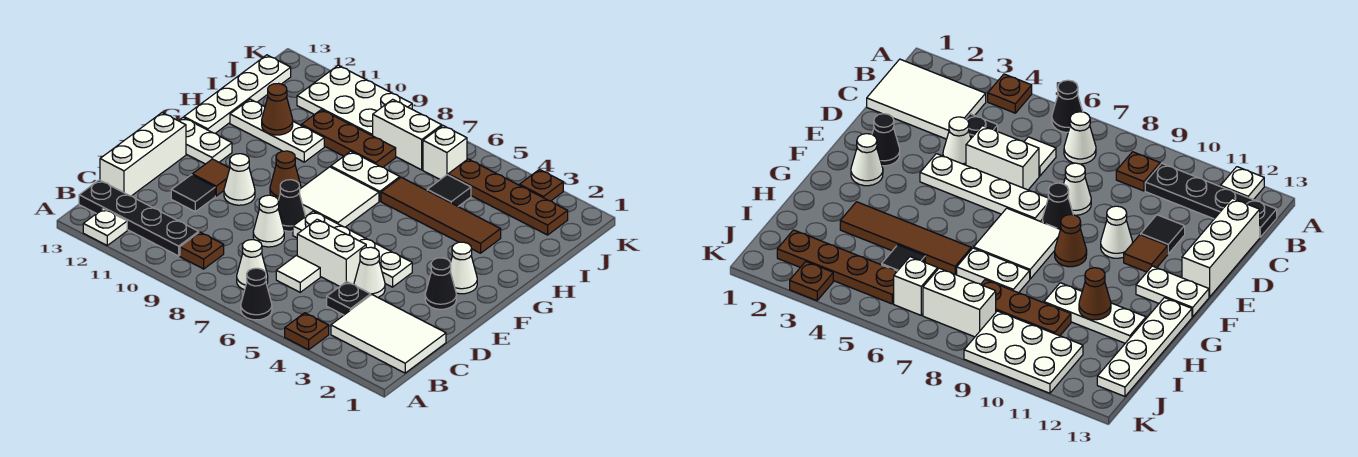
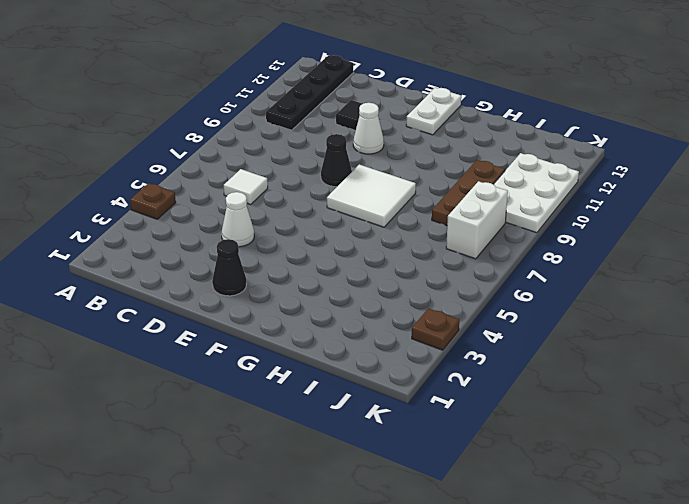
none -> black cone A6 level 1
none -> white plate A12 level 1
none -> white tile B1:C3 level 1
none -> white cone B7 level 1

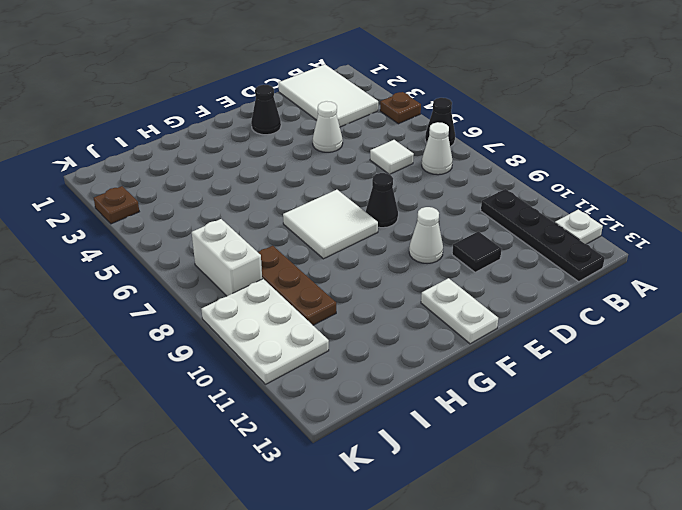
none -> brown plate B9 level 1
none -> black plate C4 level 1
none -> white brick C13:E13 level 1
none -> white brick D5:D6 level 1

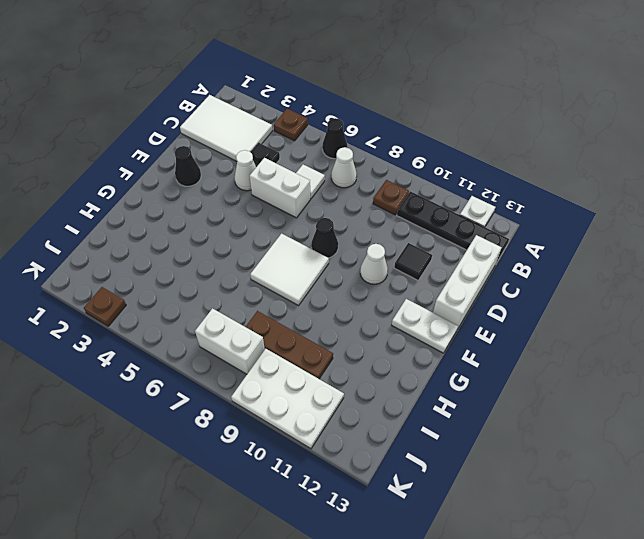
none -> white cone D8 level 1
none -> white plate E4:E7 level 1
none -> brown tile E11 level 1
none -> white cone F2 level 1

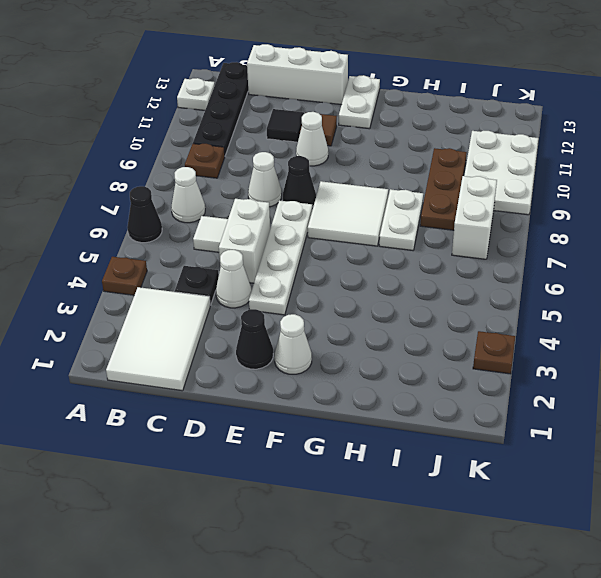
none -> brown cone F9 level 1
none -> white plate G13:J13 level 1
none -> brown tile H3:H6 level 1
none -> white plate H10:H12 level 1

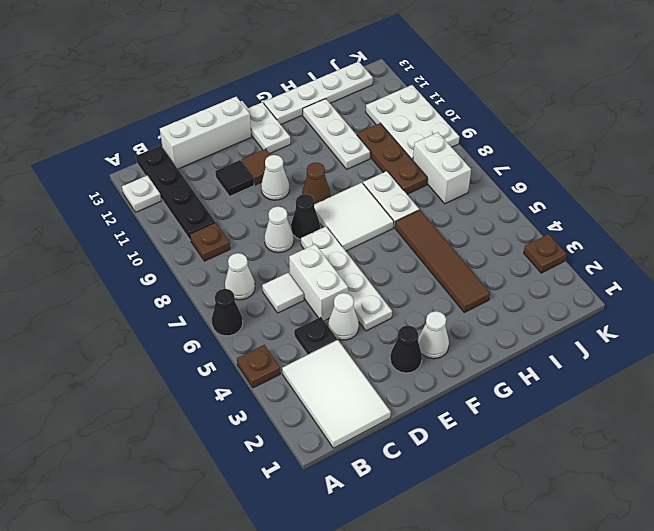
none -> black tile I5 level 1
none -> brown plate J2:J5 level 1
none -> white brick J6 level 1
none -> brown cone H11 level 2

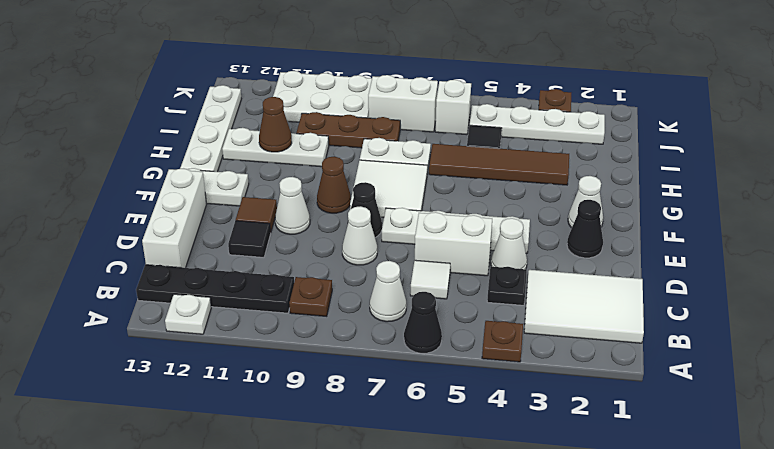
white plate J2:J5 level 1 -> brown plate J2:J5 level 1

